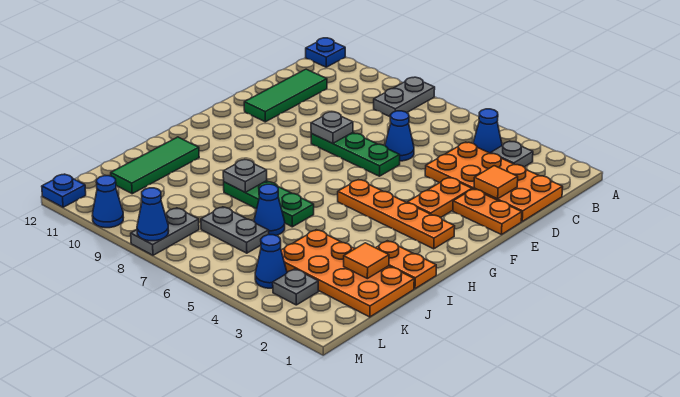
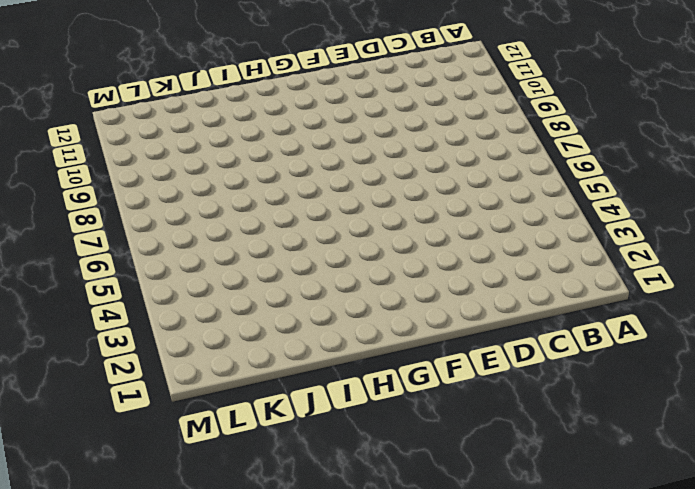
none -> grey plate A8:B8 level 1
none -> blue plate A12 level 1
none -> grey plate B3 level 1

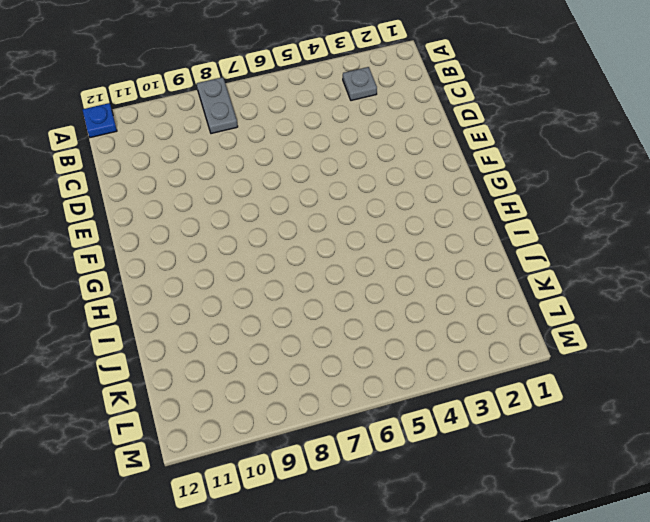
none -> blue cone B4 level 1
none -> orange plate C1:D4 level 1
none -> green tile C11:E11 level 1

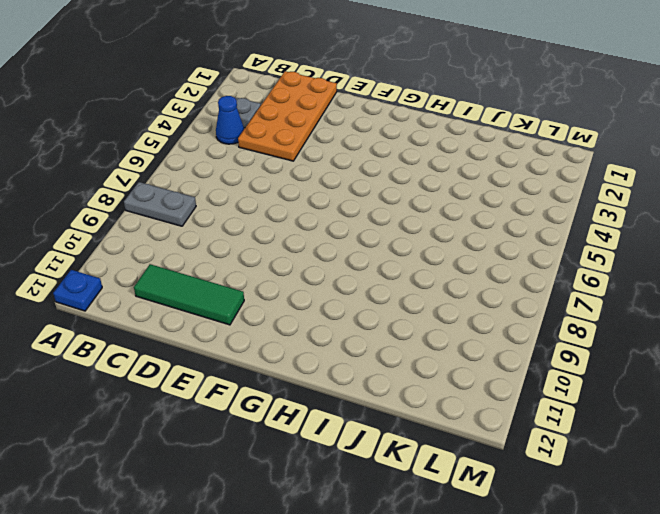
none -> blue cone D6 level 1
none -> orange plate E1:E2 level 1
none -> orange plate E3:F3 level 1

